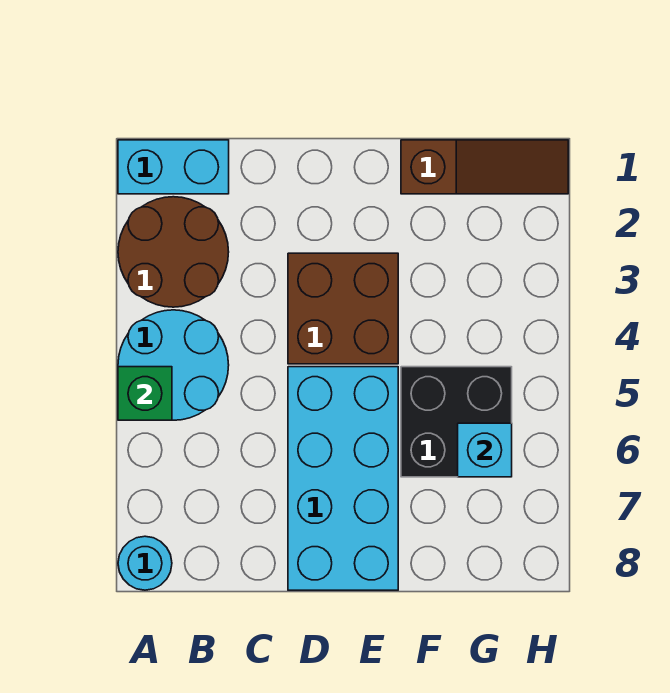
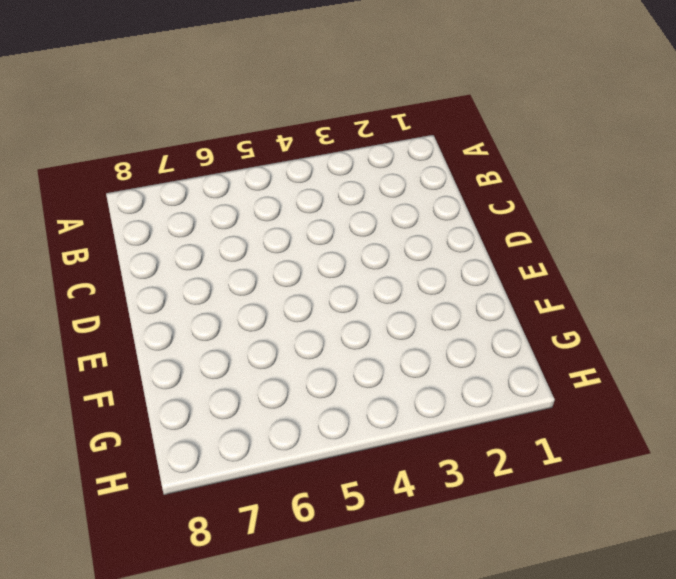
none -> cyan brick A1:B1 level 1
none -> brown round brick A2:B3 level 1

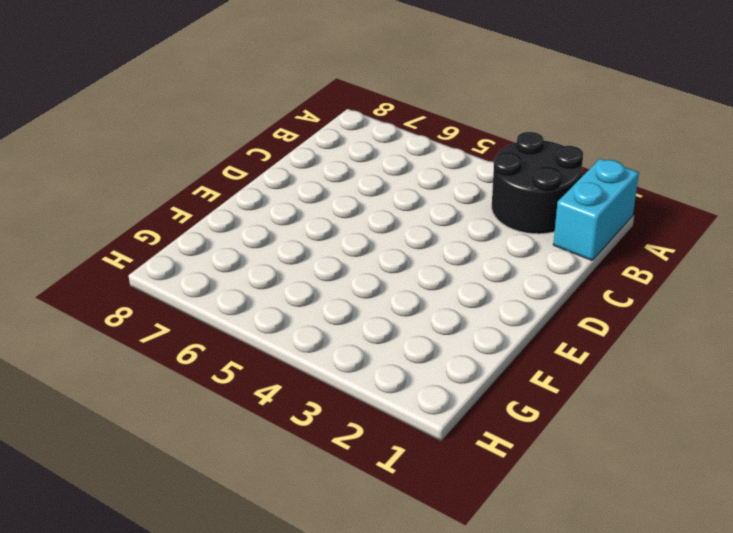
black round brick A2:B3 level 1 -> brown round brick A2:B3 level 1
none -> cyan round brick A4:B5 level 1
none -> cyan round brick A8 level 1

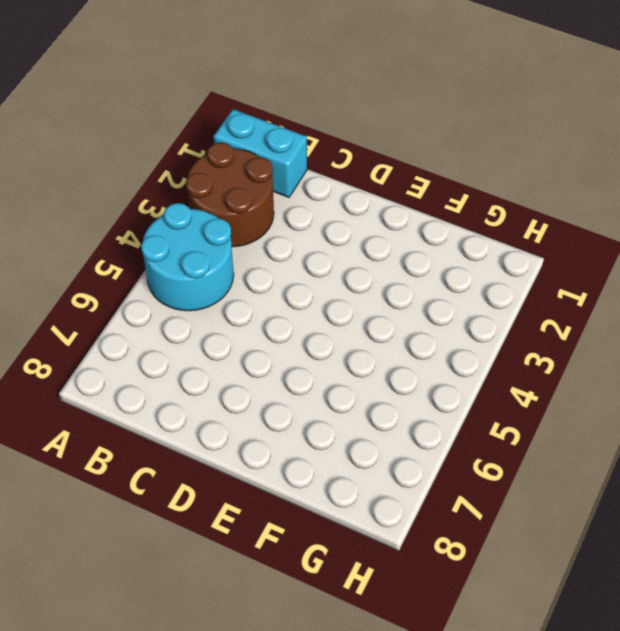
none -> cyan round brick A8 level 1
none -> brown brick D3:E4 level 1

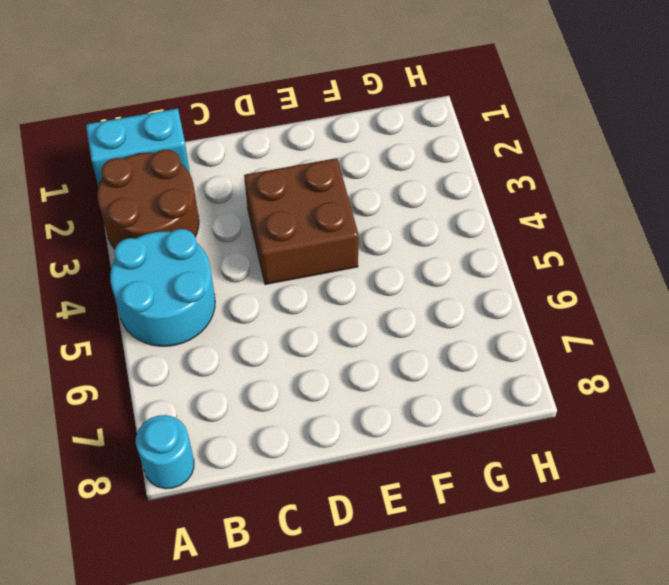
none -> cyan brick D5:E8 level 1
none -> brown slope F1:H1 level 1 top F

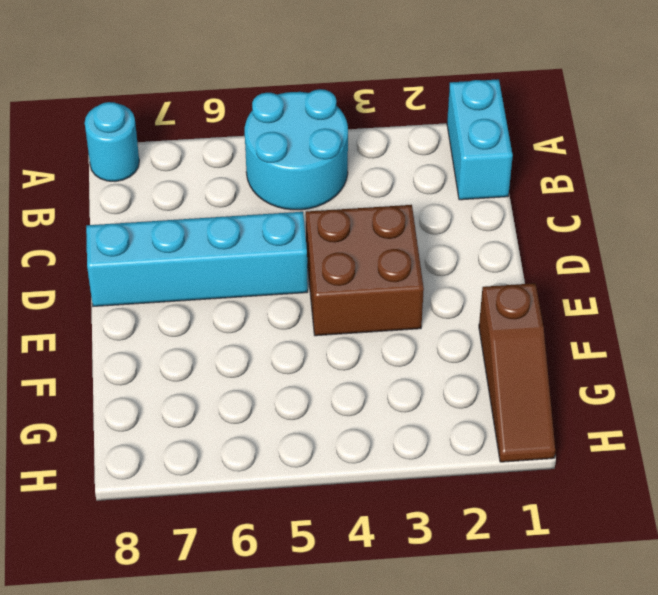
cyan brick D5:D8 level 1 -> cyan brick D5:E8 level 1
none -> brown round brick A2:B3 level 1
none -> black brick F5:G6 level 1

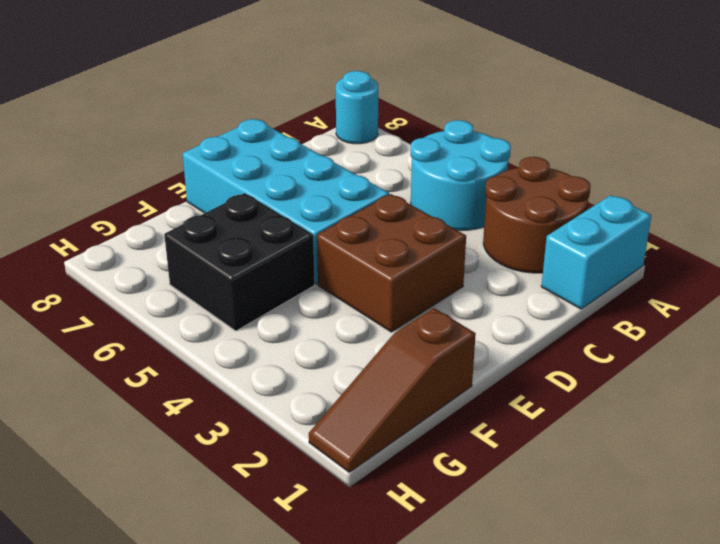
none -> green brick A5 level 2
none -> cyan brick G6 level 2

